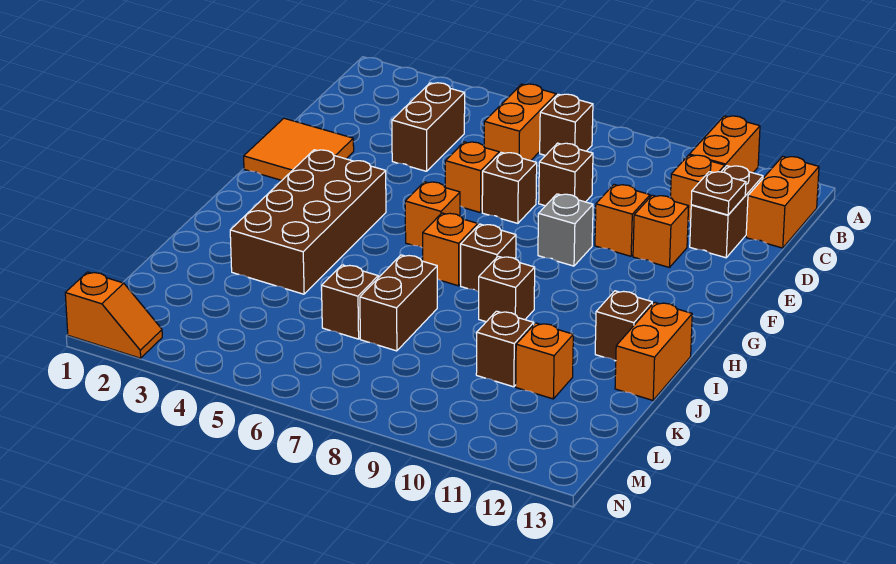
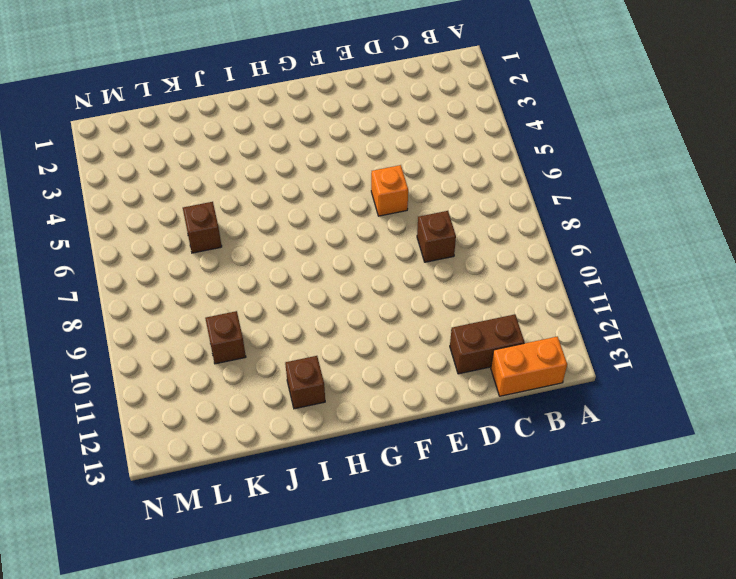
none -> orange brick A11:B11 level 1
none -> orange brick B6:C6 level 1
none -> brown brick B7 level 1

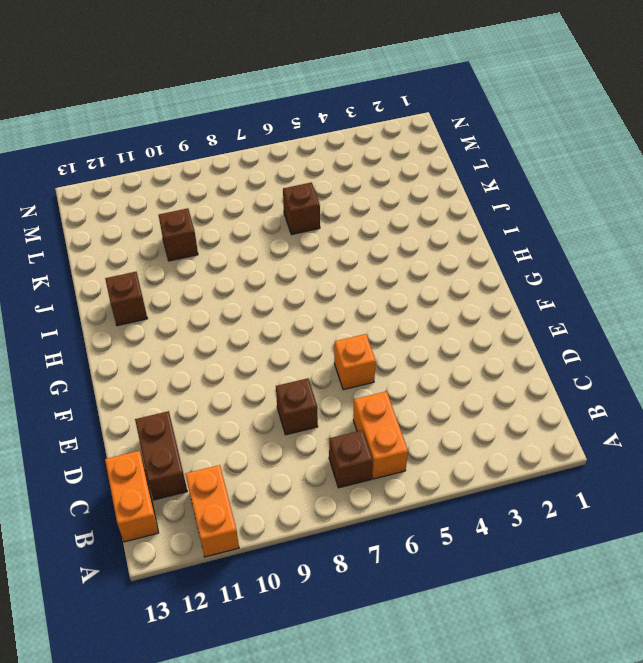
none -> brown brick C4:D4 level 1
none -> orange brick C11 level 1
none -> orange tile E1:F2 level 1

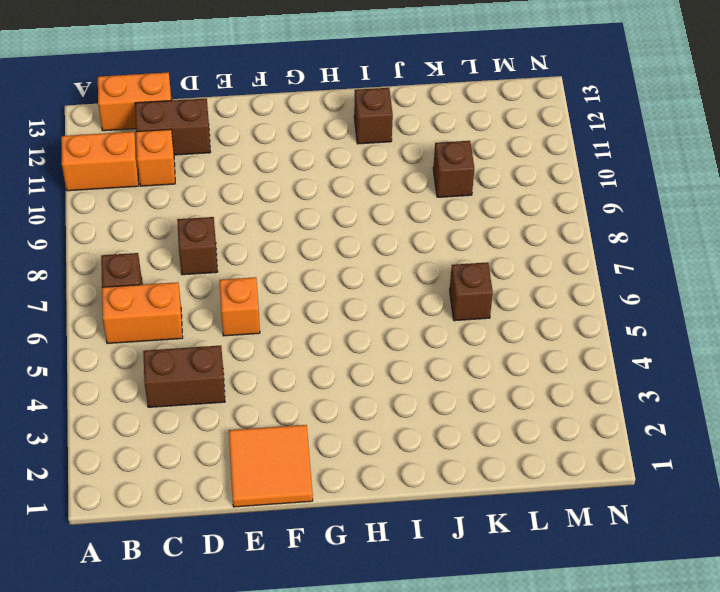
none -> brown brick E7 level 1
none -> orange brick E10 level 1
none -> orange brick E11 level 1

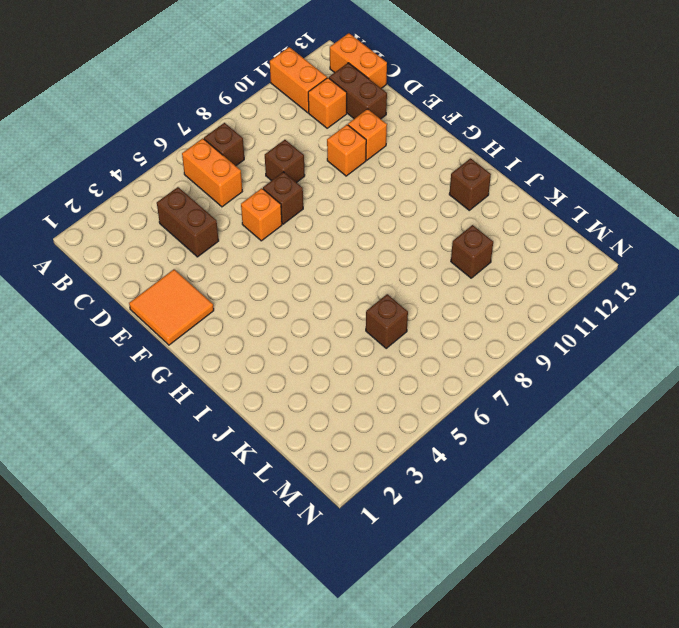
none -> grey brick F9 level 1
none -> brown brick G3:J4 level 1
none -> orange brick G6 level 1

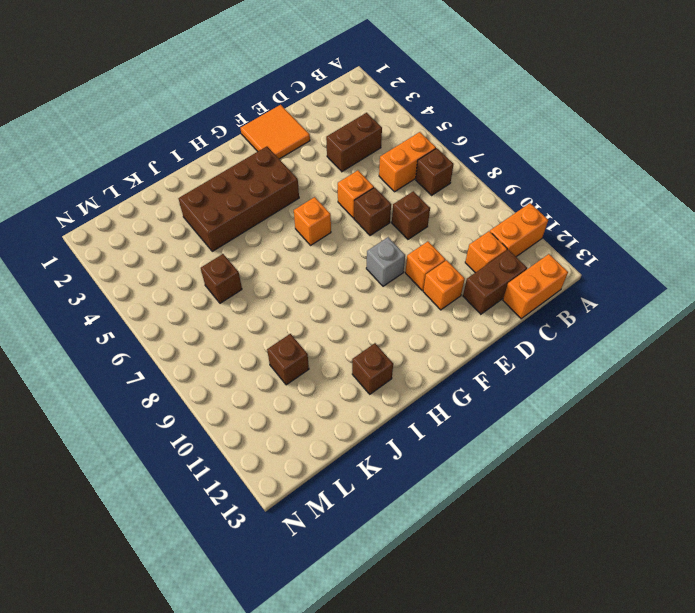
none -> orange brick H7 level 1
none -> brown brick H8 level 1
none -> brown brick I9 level 1

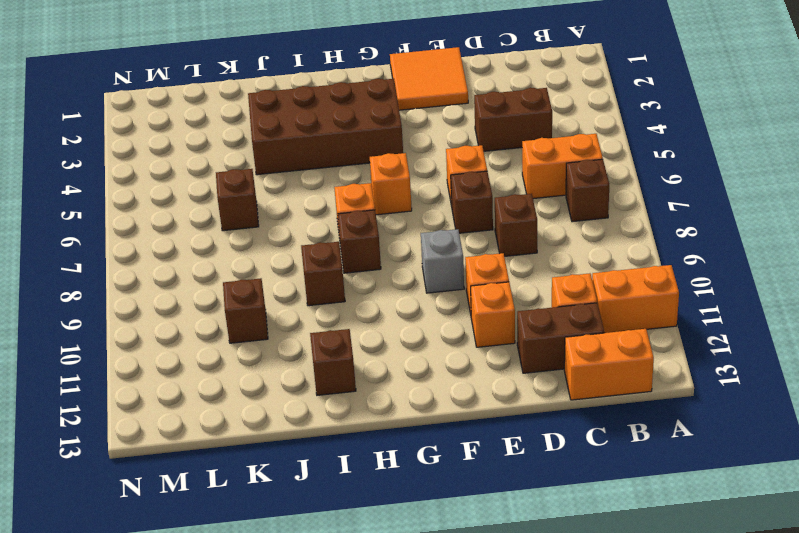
none -> orange brick I13:J13 level 1
none -> brown brick J7:K7 level 1
none -> orange brick K11 level 1

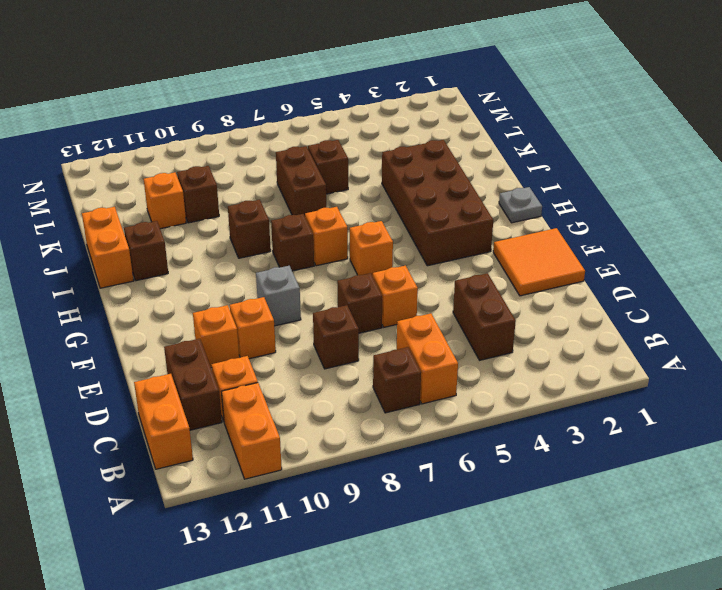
grey plate H1 level 1 -> none
none -> orange slope N1:N2 level 1 top 1
none -> brown plate D12 level 2

